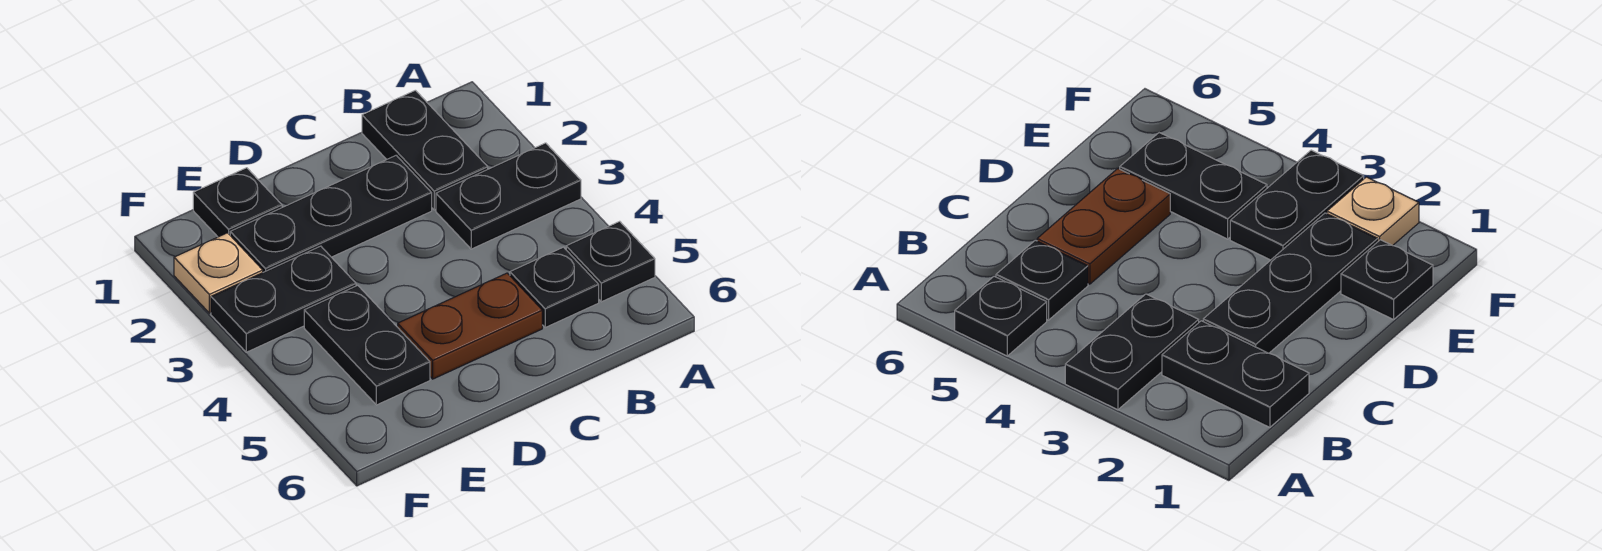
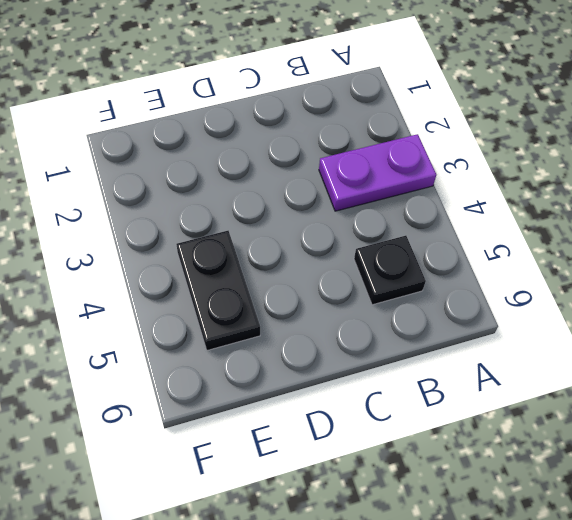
purple plate A3:B3 level 1 -> black plate A3:B3 level 1
none -> black plate A5 level 1
none -> black plate B1:B2 level 1

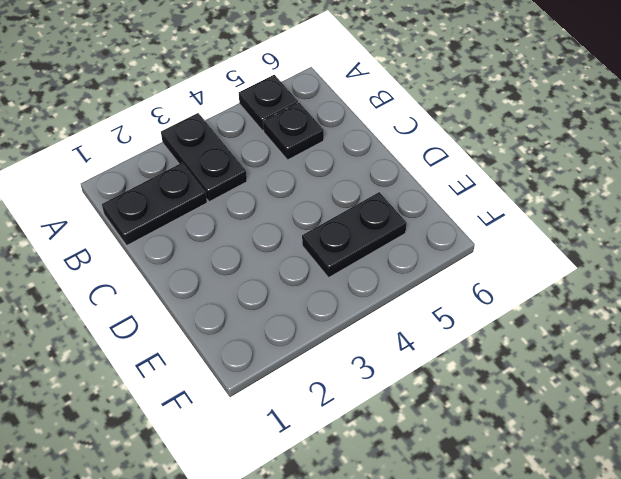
none -> black plate C2:E2 level 1
none -> brown plate C5:D5 level 1

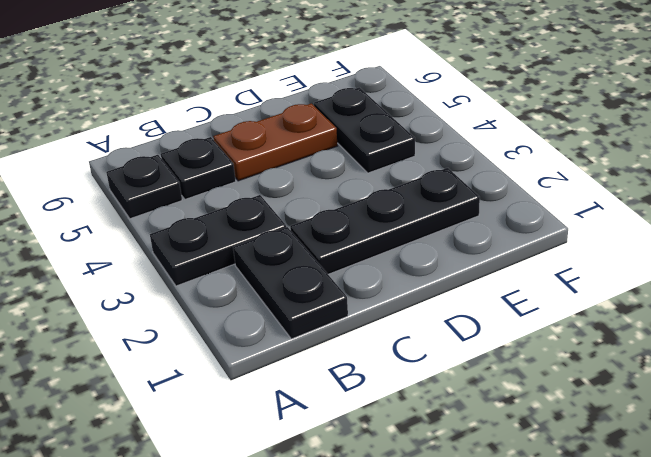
none -> black plate E1 level 1
none -> black plate E3:F3 level 1

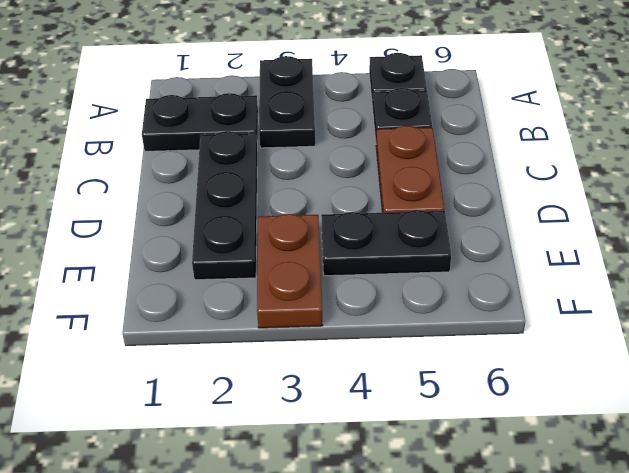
brown plate E3:F3 level 1 -> black plate E3:F3 level 1
none -> black plate E1 level 1
none -> tan plate F2 level 1

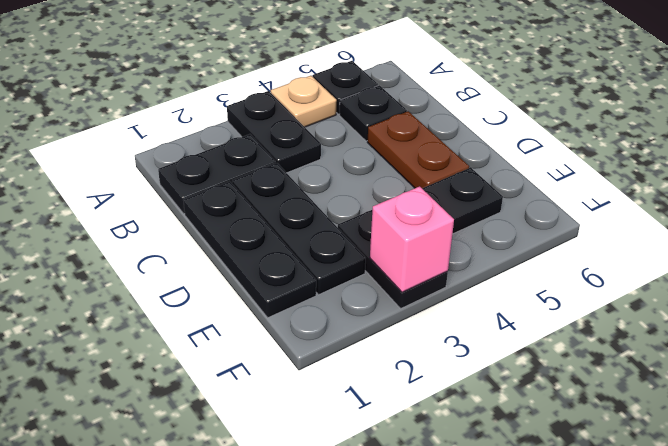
tan plate A4 level 1 -> tan plate F2 level 1
black plate C1:E1 level 1 -> black plate E1 level 1
pink brick F3 level 2 -> none

